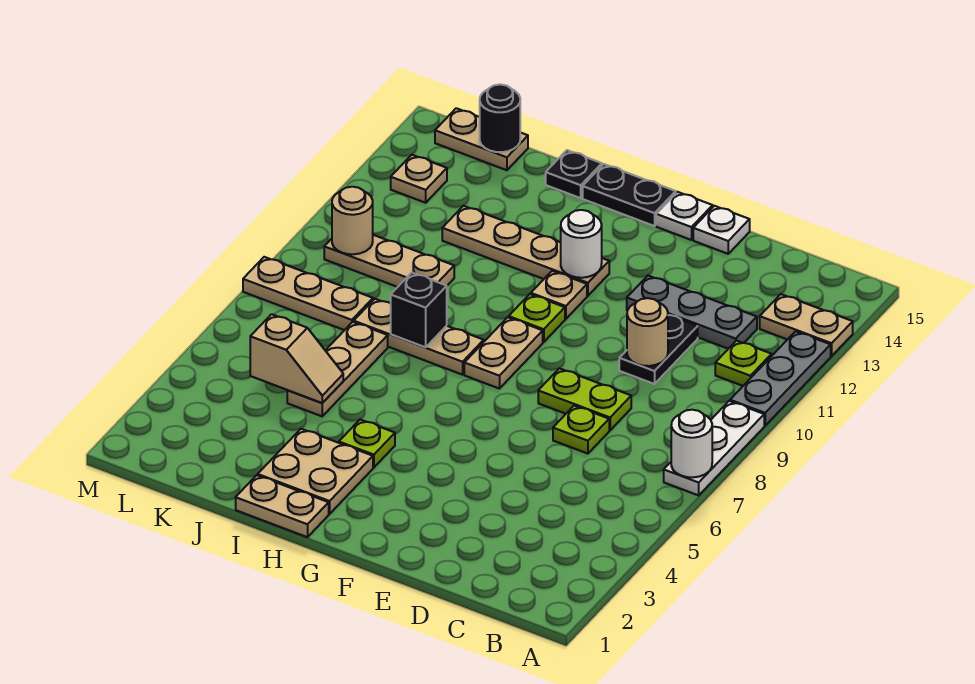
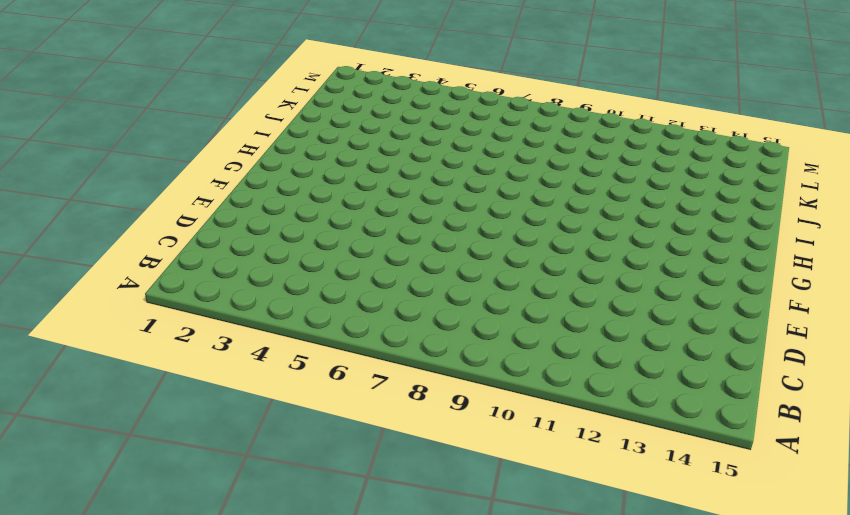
none -> white plate A7:A9 level 1
none -> grey plate A10:A12 level 1
none -> tan plate A13:B13 level 1
none -> lime plate B11 level 1

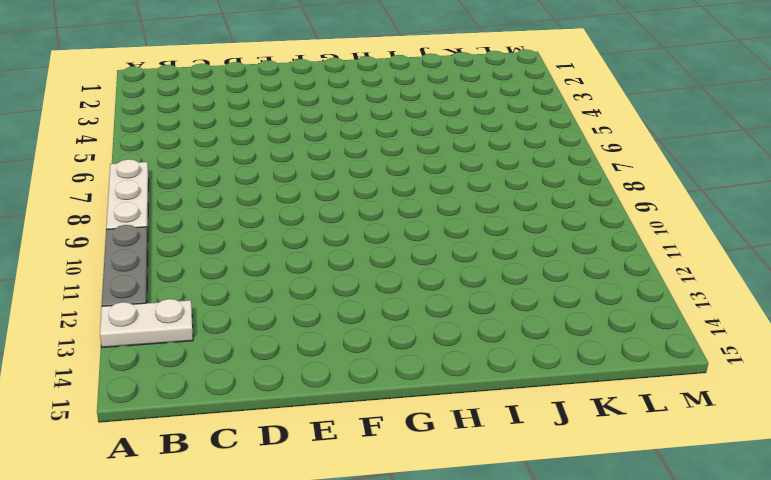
white plate A13:B13 level 1 -> tan plate A13:B13 level 1
none -> lime plate B11 level 1
none -> grey plate C12:E12 level 1
none -> lime plate D7 level 1
none -> lime plate D8:E8 level 1

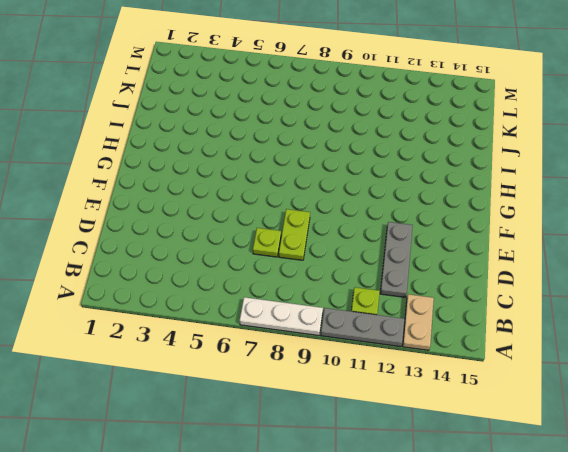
none -> black plate D10:D11 level 1
none -> white plate E15 level 1
none -> white plate F15 level 1
none -> tan plate G8:G9 level 1

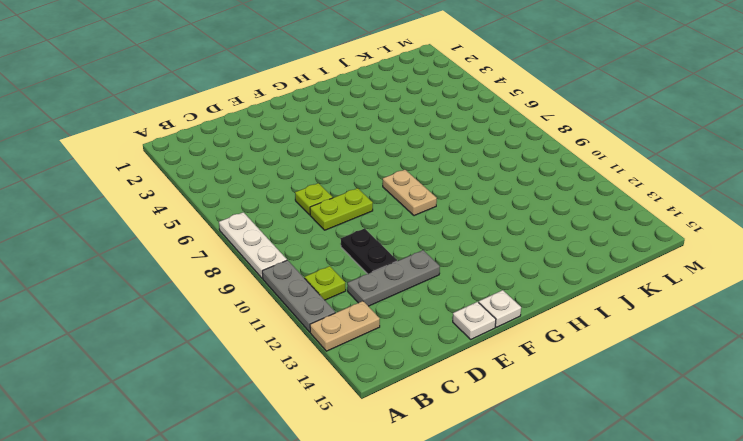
none -> lime plate G10 level 1
none -> tan plate G11 level 1
none -> tan plate G12:J12 level 1
none -> black plate G15:H15 level 1

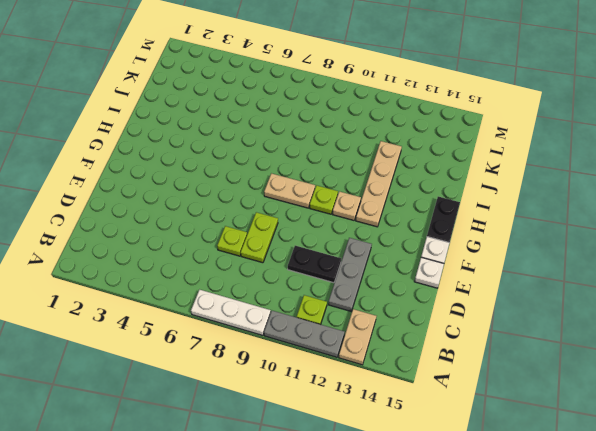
none -> tan plate H1:I1 level 1
none -> tan plate H2:I3 level 1
none -> lime plate H4 level 1
none -> tan plate H8:J8 level 1

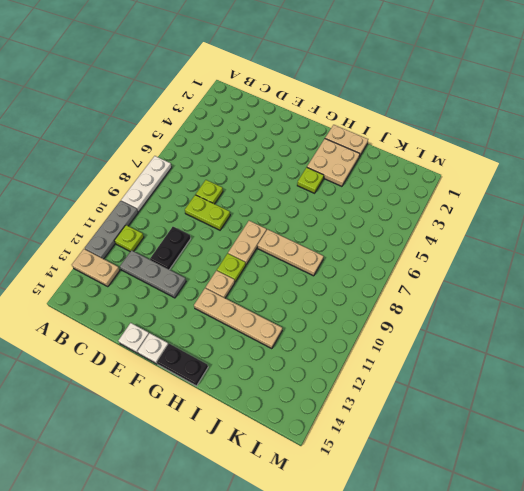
none -> black plate I15 level 1
none -> tan plate J5:J7 level 1
none -> tan plate J10:L10 level 1
none -> tan plate K8:M8 level 1

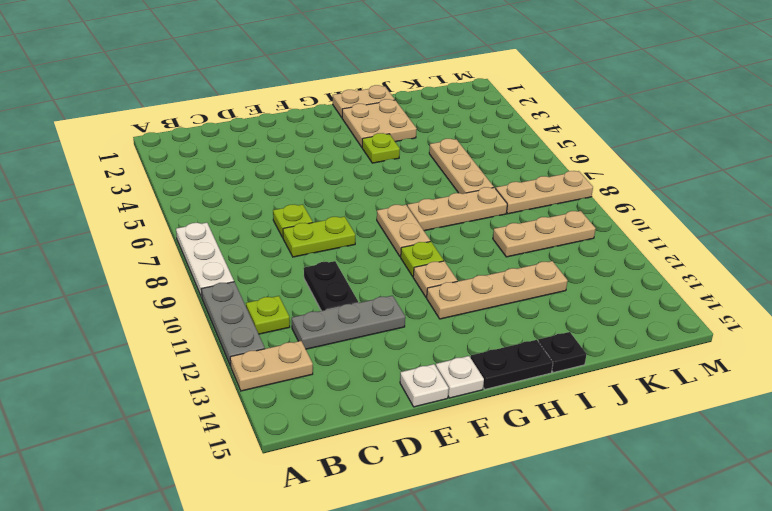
none -> tan plate K15:L15 level 1
none -> tan plate L13 level 1
none -> white round brick A7 level 2
none -> tan round brick D10 level 2

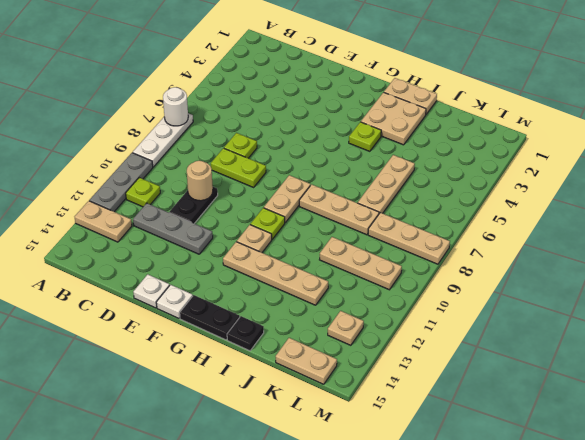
none -> white round brick G12 level 2
none -> black brick I8 level 2
none -> tan slope J5:K5 level 2 top K
none -> black round brick K15 level 2

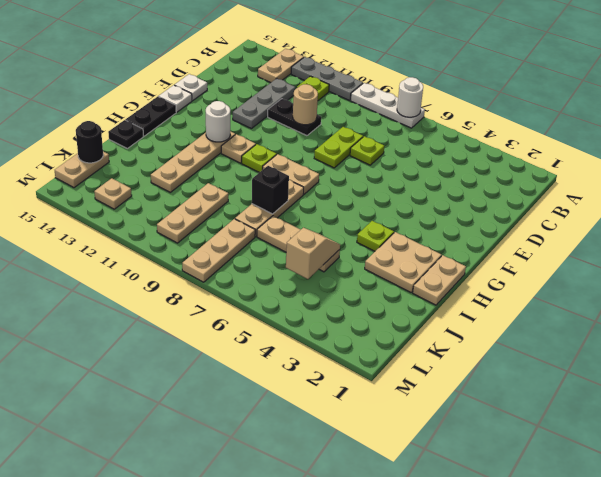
none -> tan round brick L10 level 2

